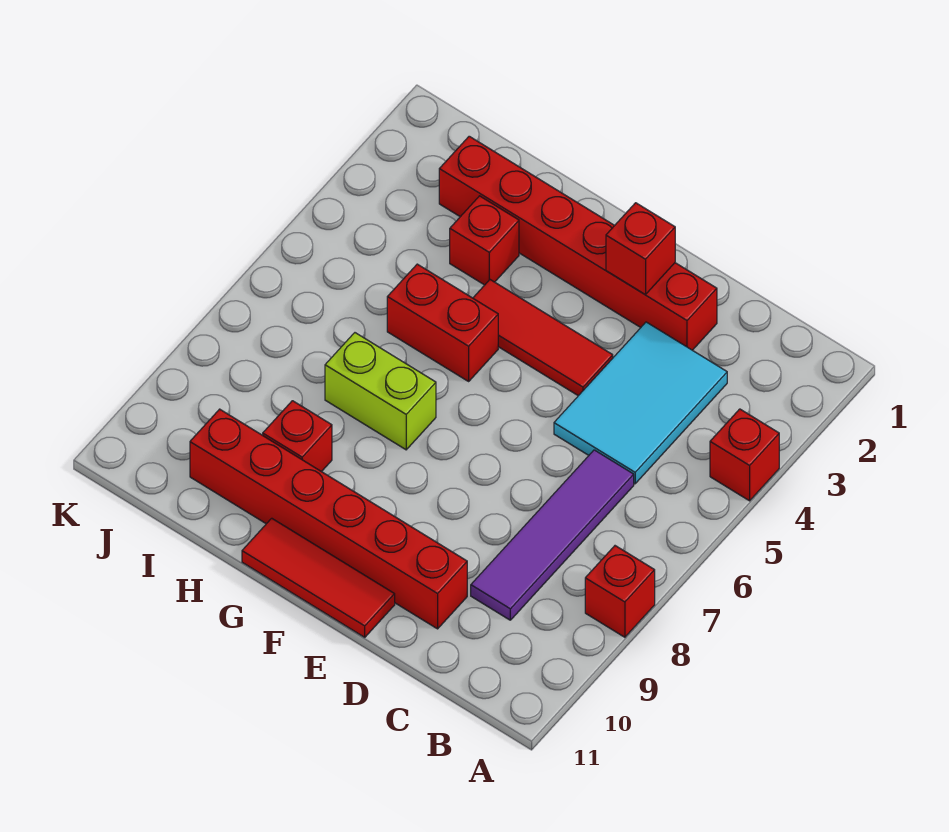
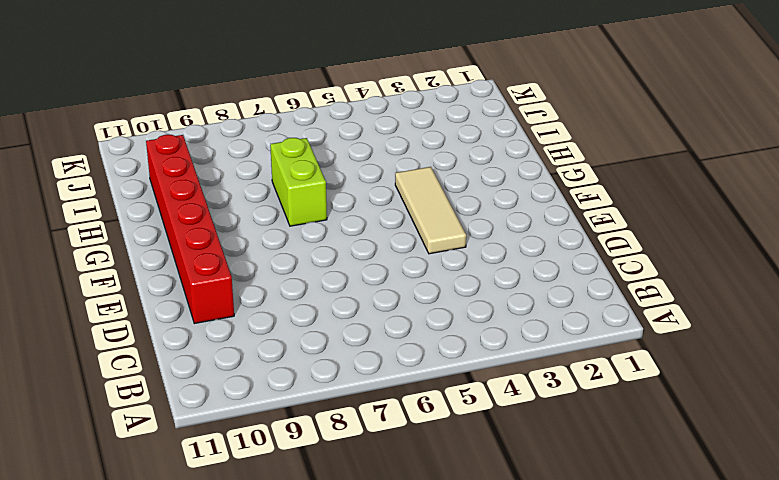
tan tile E4:G4 level 1 -> red tile E4:G4 level 1
none -> red brick A4 level 1
none -> red brick A8 level 1
none -> cyan tile C3:D5 level 1

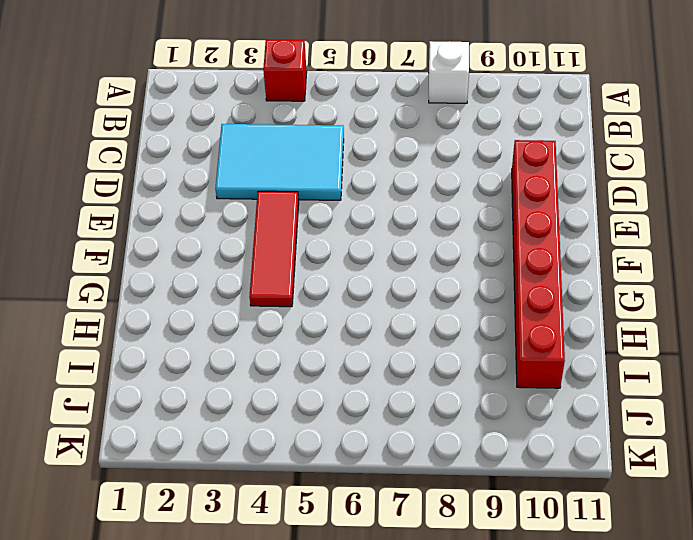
white brick A8 level 1 -> red brick A8 level 1
none -> purple tile C6:C9 level 1
none -> red brick D2:I2 level 1
none -> red tile E11:G11 level 1

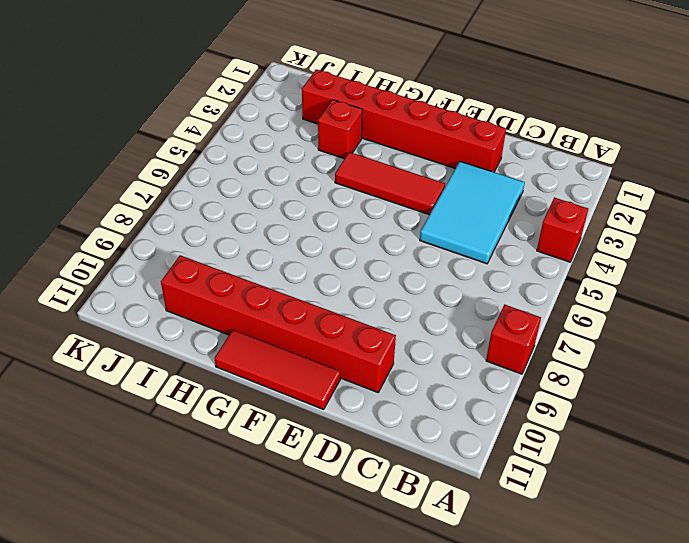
none -> purple tile C6:C9 level 1
none -> red brick G5:H5 level 1
none -> lime brick G7:H7 level 1

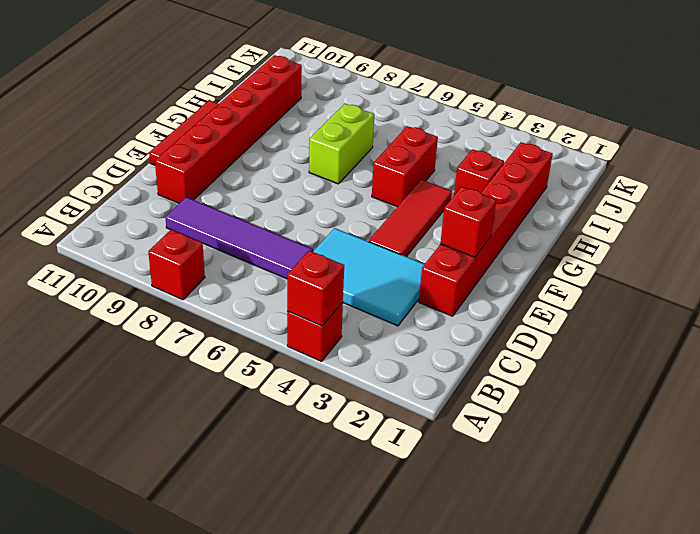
red brick A4 level 2 -> red brick H9 level 1

